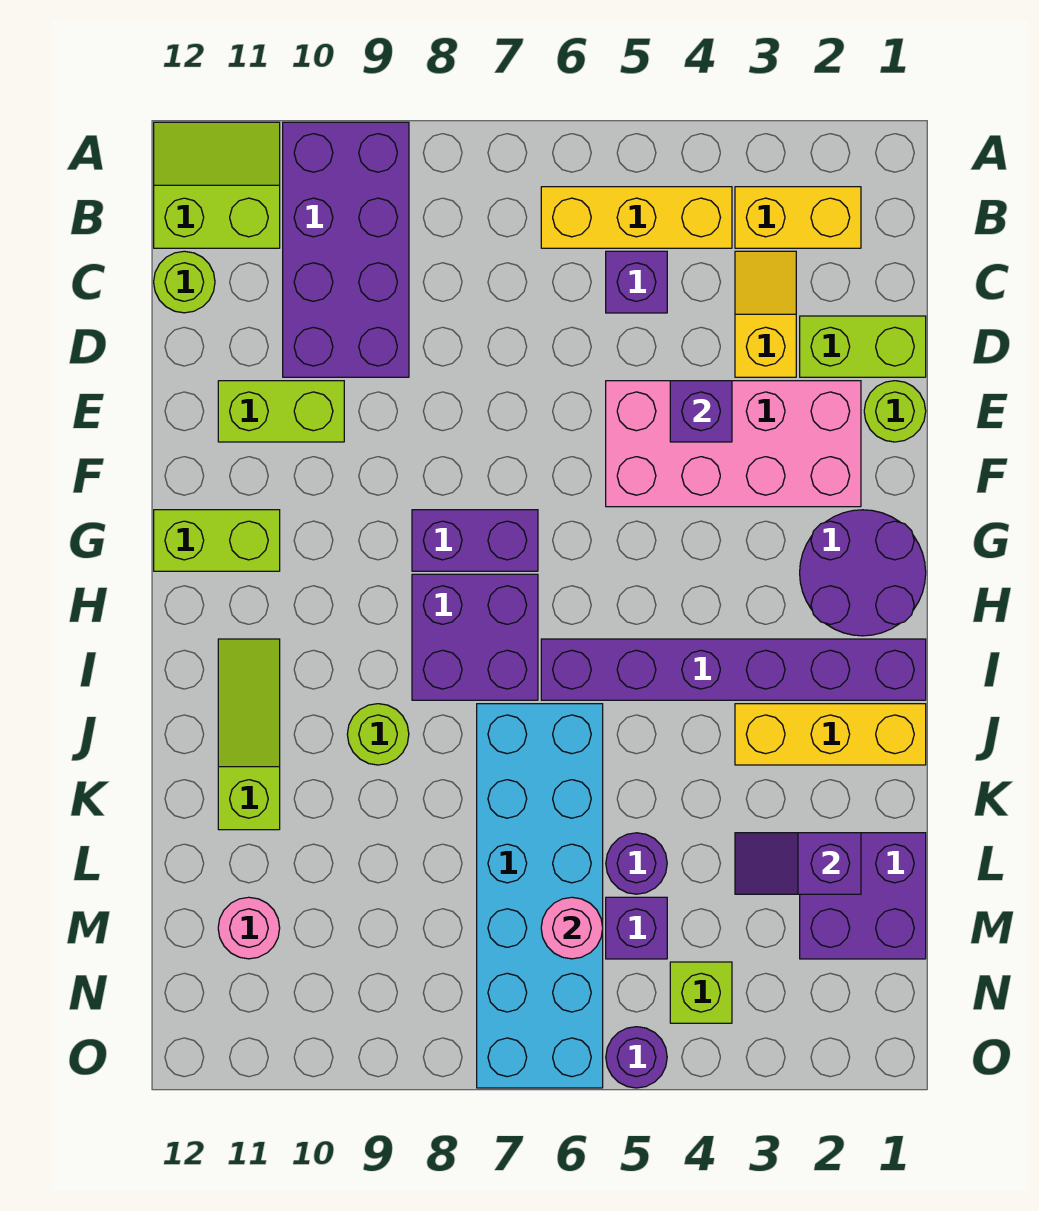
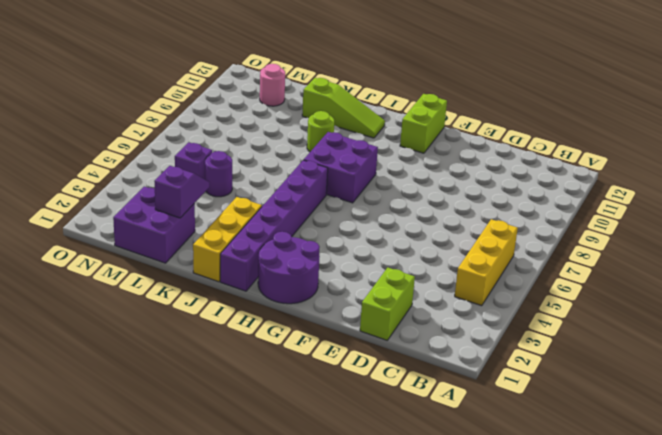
none -> purple brick A9:D10 level 1
none -> lime slope A11:B12 level 1 top B
none -> yellow brick B2:B3 level 1

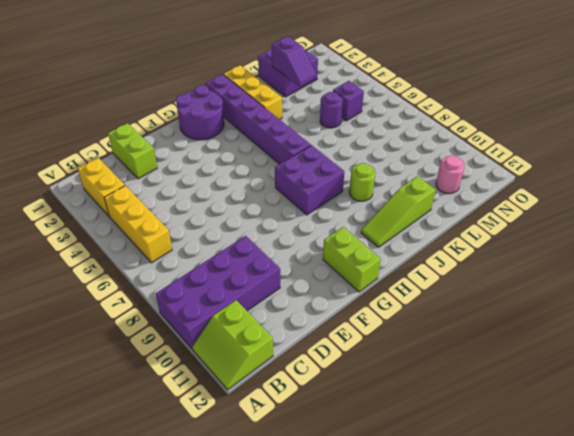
none -> yellow slope C3:D3 level 1 top D
none -> purple brick C5 level 1
none -> lime round brick C12 level 1

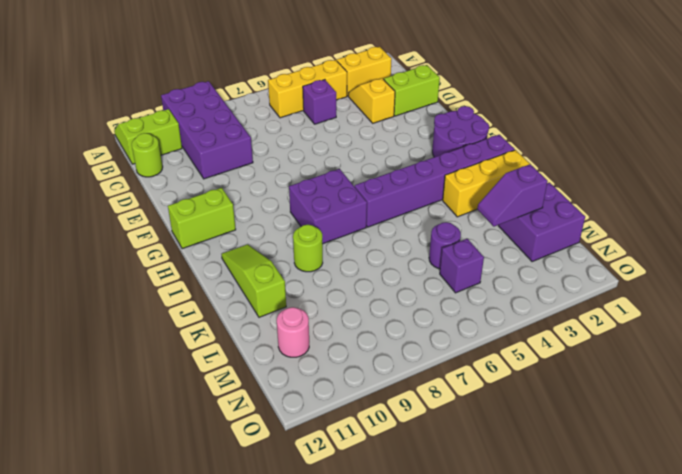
none -> lime round brick E1 level 1
none -> pink brick E2:F5 level 1
none -> lime brick E10:E11 level 1

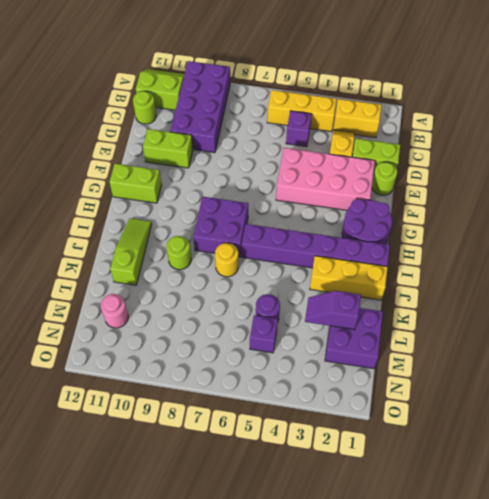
yellow round brick J7 level 1 -> cyan brick J6:O7 level 1
none -> purple brick G7:G8 level 1
none -> lime brick N4 level 1
none -> purple round brick O5 level 1

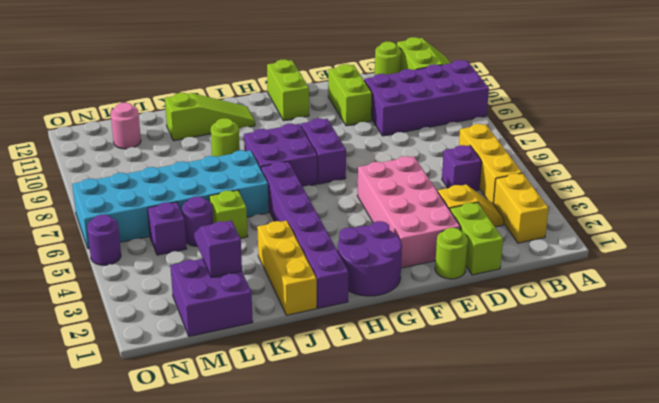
lime brick K5 level 1 -> lime brick N4 level 1
none -> purple brick E4 level 2
none -> pink round brick M6 level 2

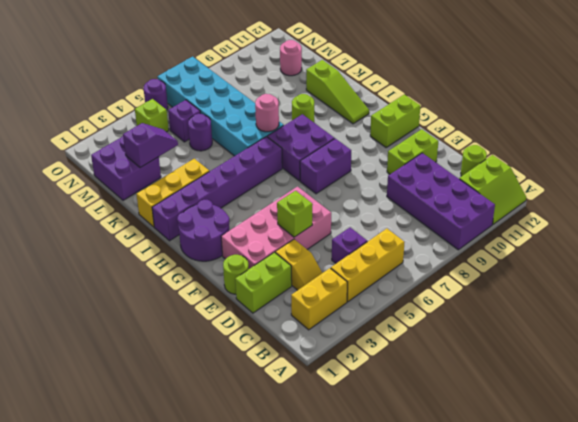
lime brick E4 level 2 -> purple brick E4 level 2
pink round brick J7 level 2 -> pink round brick M6 level 2

